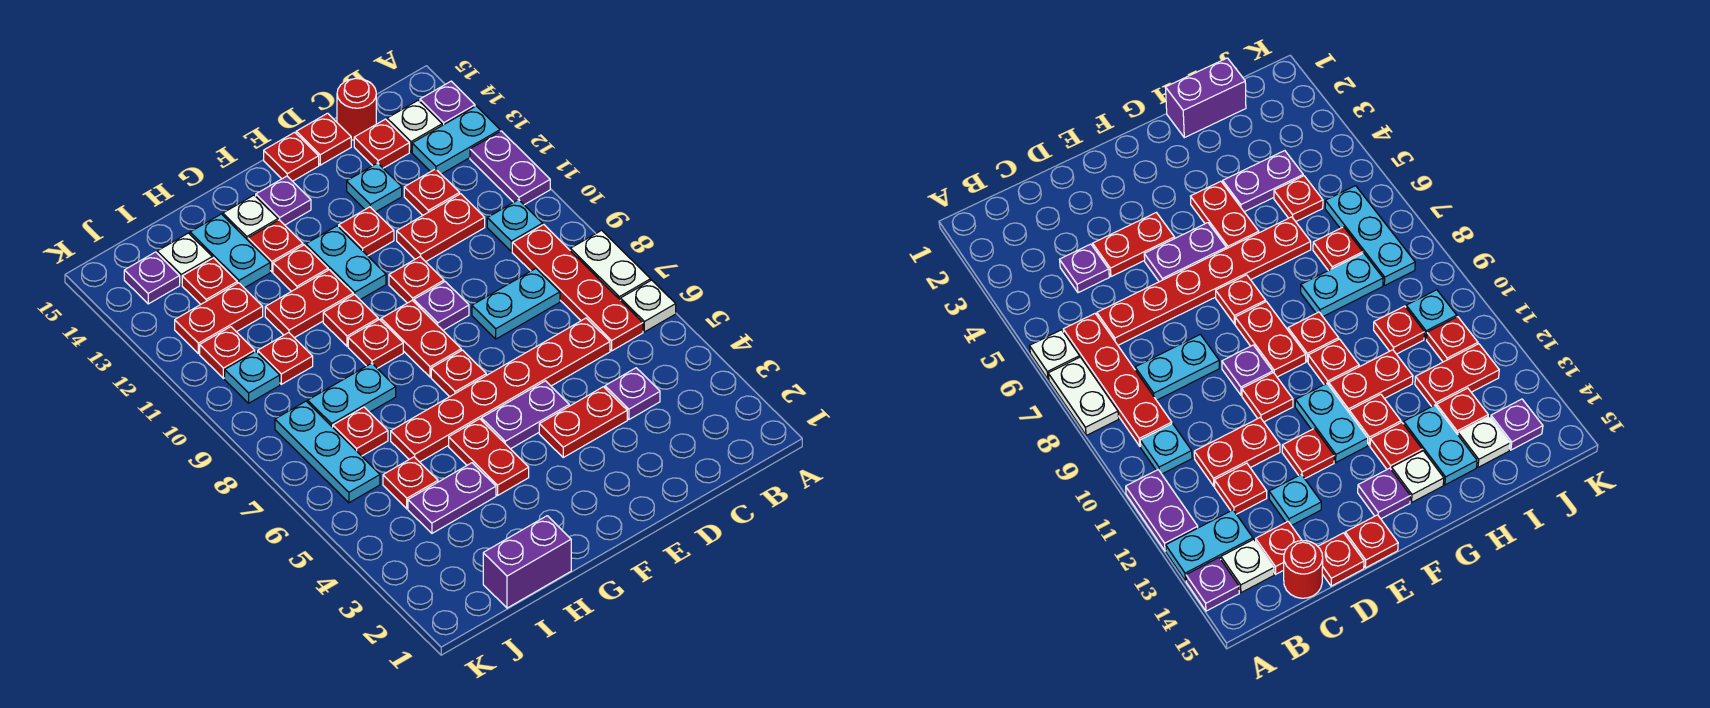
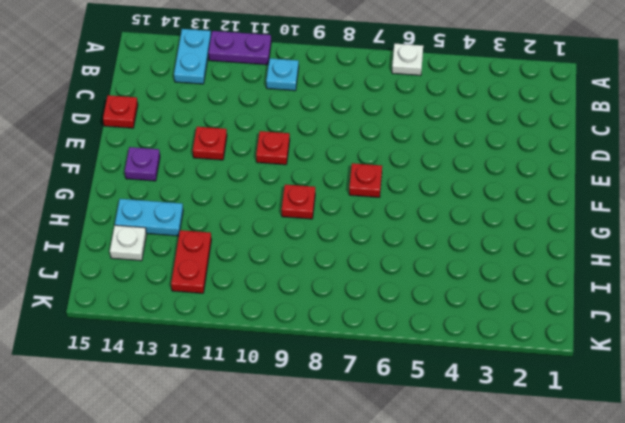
none -> white plate A7:A8 level 1
none -> purple plate A14 level 1
none -> red plate B6:B9 level 1
none -> white plate B14 level 1

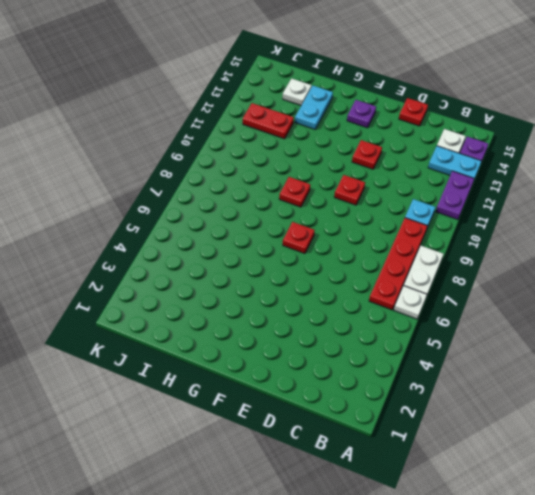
none -> purple plate C4 level 1
none -> red plate C6:H6 level 1
none -> cyan plate C8:D8 level 1
none -> red plate C11:D11 level 1

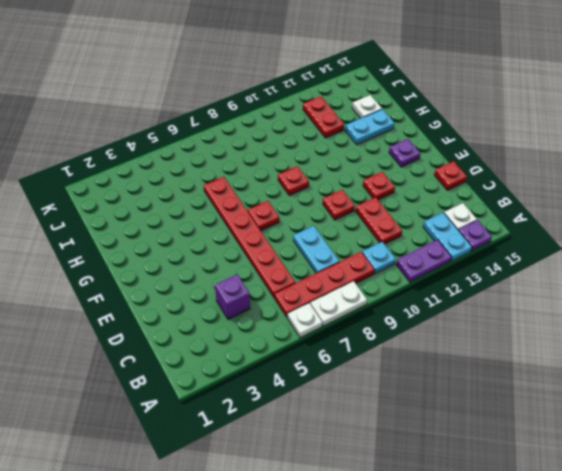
purple brick C4 level 1 -> purple plate C4 level 1
none -> red plate C12 level 1
none -> red plate C14 level 1
none -> red round brick C15 level 1
none -> red plate D4:E4 level 1

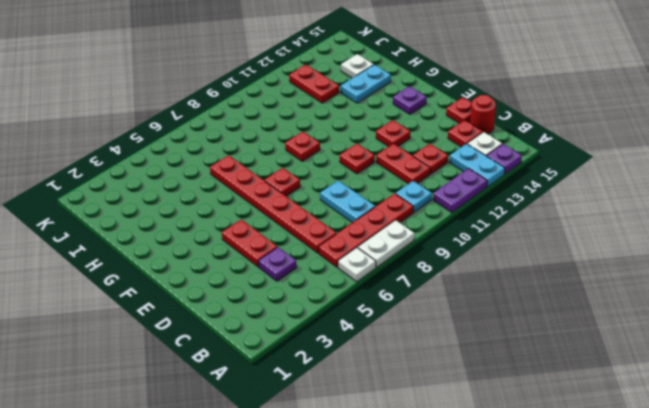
none -> cyan plate D13 level 1
none -> purple plate E5:F5 level 1
none -> purple plate E9 level 1
none -> red plate E15 level 1

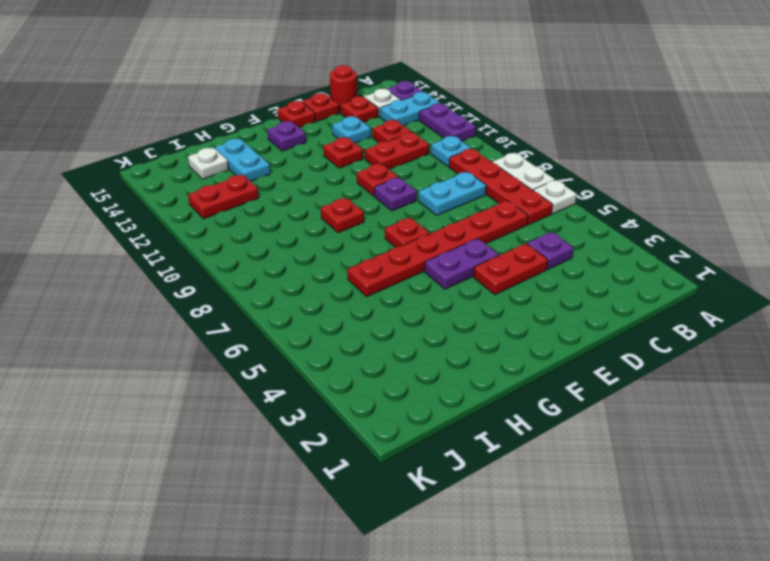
none -> red plate F8:F9 level 1
none -> cyan plate F11:F12 level 1
none -> red plate G4:G5 level 1
none -> red plate G10 level 1

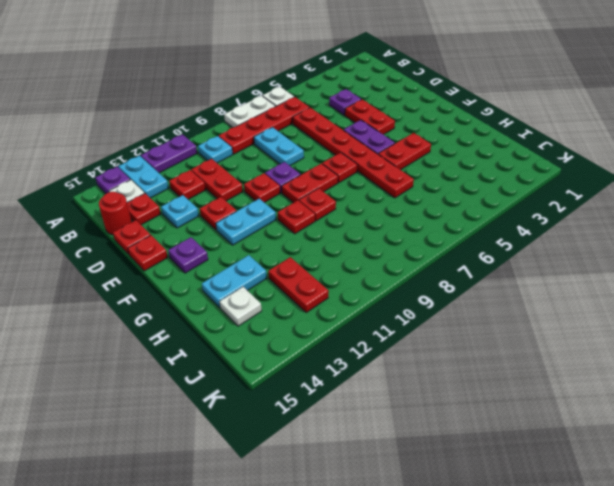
none -> red plate G11:H11 level 1
none -> red plate G12 level 1
none -> red plate G13 level 1
none -> white plate G14 level 1

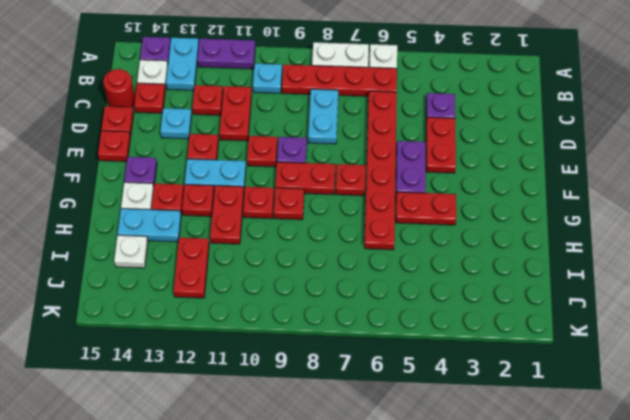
none -> purple brick H1:I1 level 1
none -> purple plate H4:I4 level 1
none -> cyan plate H8:I8 level 1
none -> red plate I5 level 1

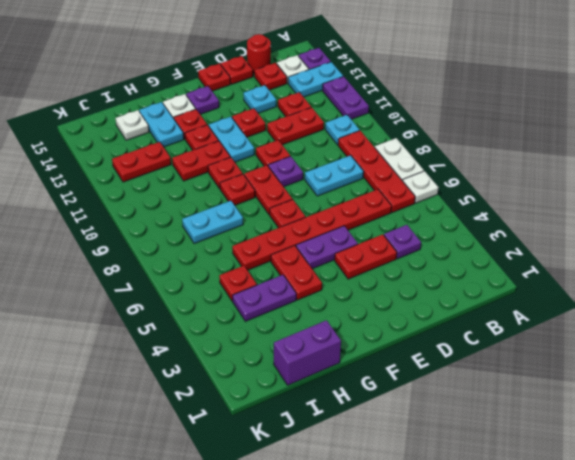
none -> red plate I7 level 1
none -> red plate I10 level 1
none -> red plate I13 level 1
none -> cyan plate J6:J8 level 1

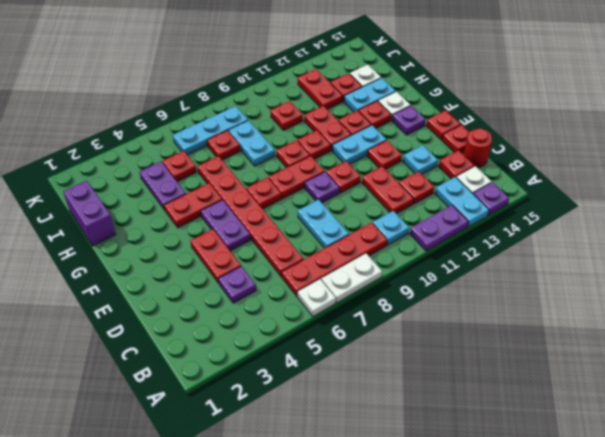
none -> cyan plate J10 level 1
none -> red plate J11 level 1
none -> purple plate J14 level 1

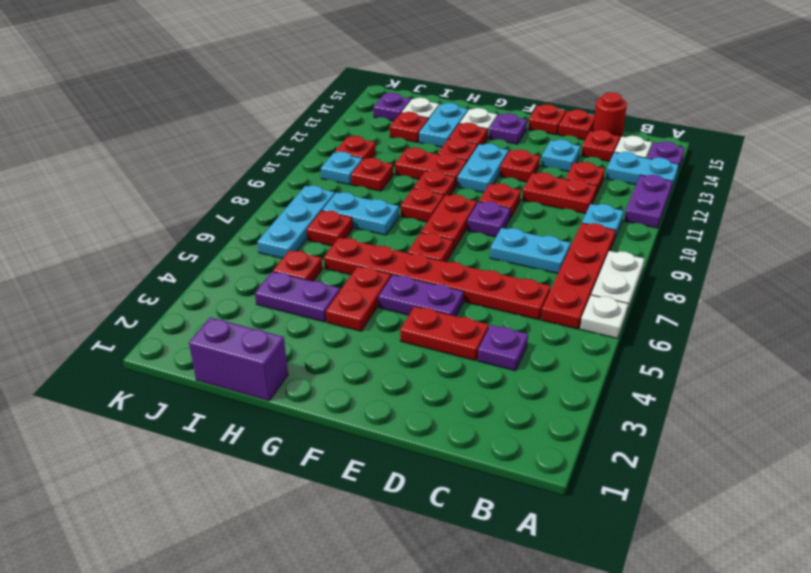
none -> red plate I12:J12 level 1

